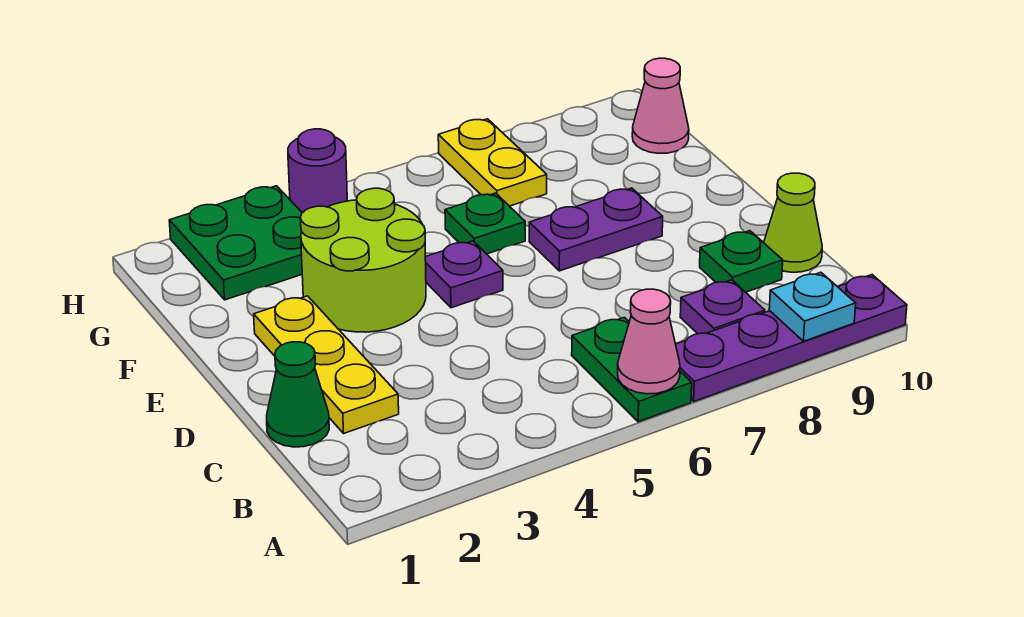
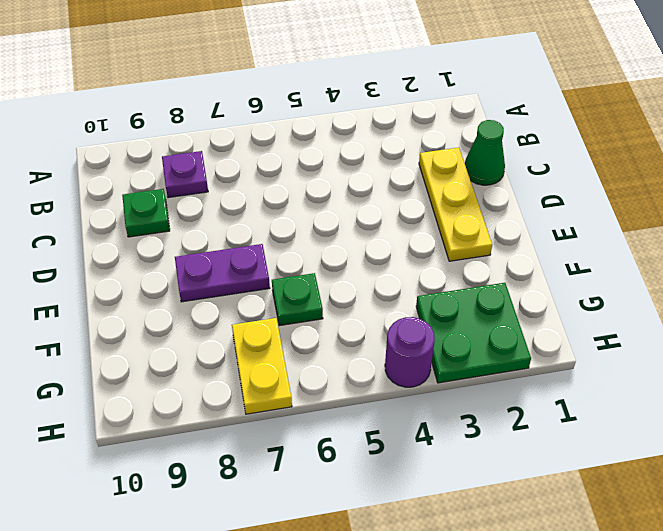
none -> green plate A6:B6 level 1
none -> purple plate A7:A10 level 1
none -> lime cone C10 level 1

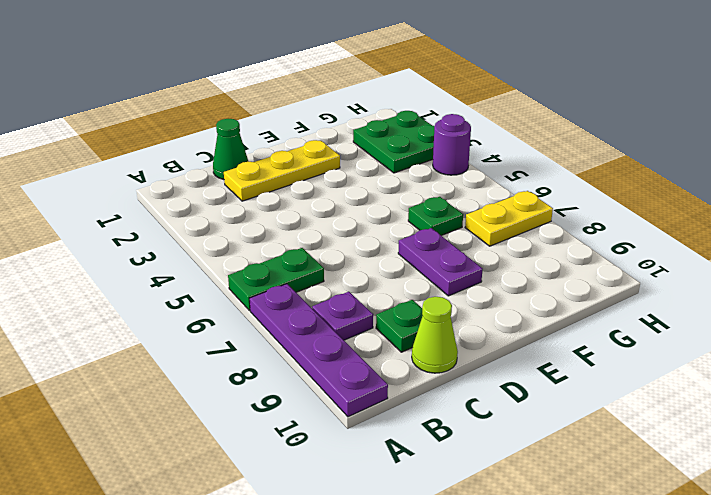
none -> lime round brick E3:F4 level 1
none -> purple plate E5 level 1
none -> pink cone G10 level 1

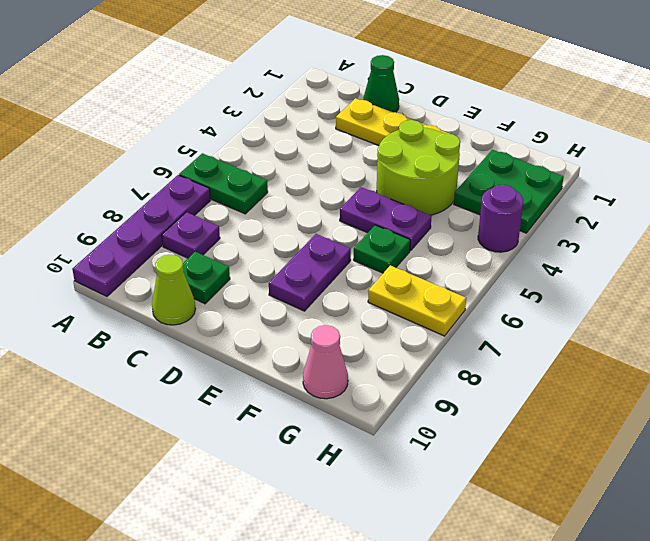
purple plate E5:F5 level 1 -> purple plate E5 level 1
none -> pink cone A6 level 2
none -> cyan plate A9 level 2

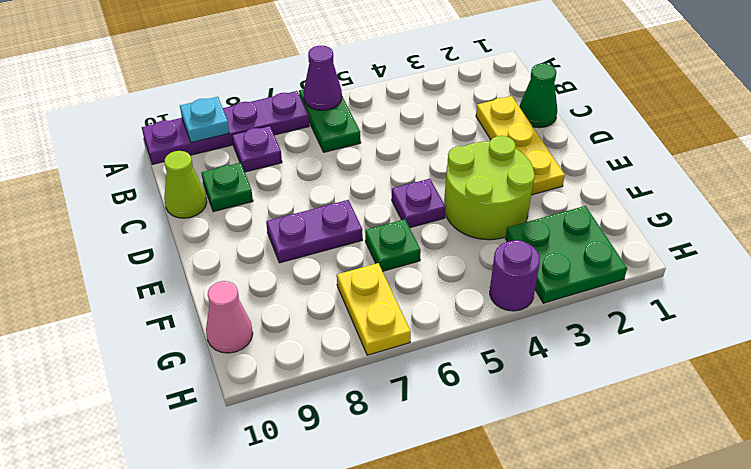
purple cone A6 level 2 -> pink cone A6 level 2

